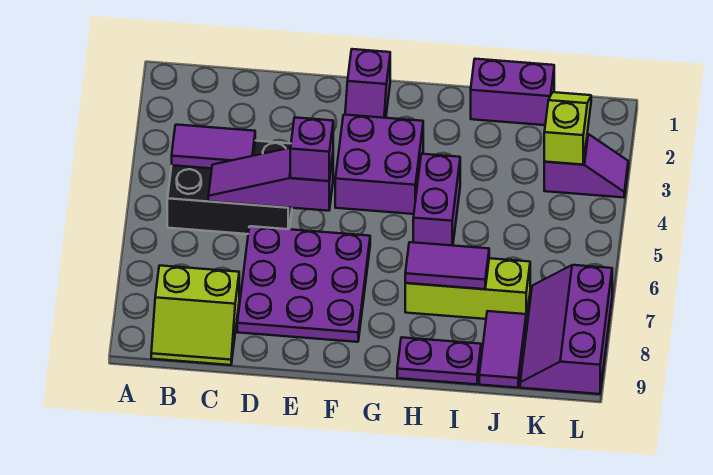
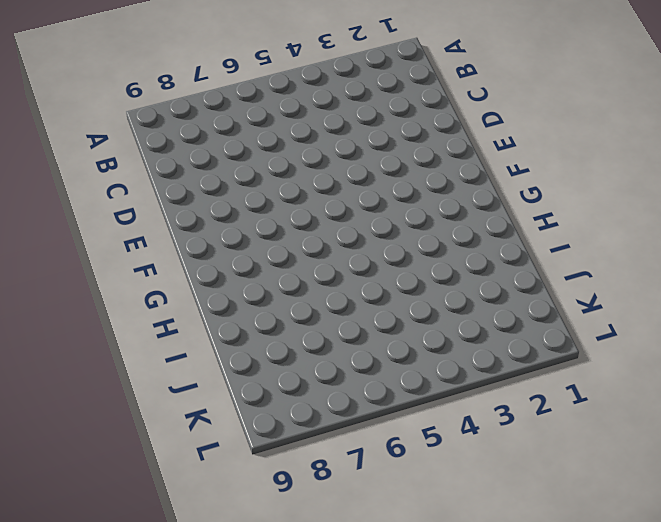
none -> black brick B4:D5 level 1
none -> lime slope B8:C9 level 1 top 8
none -> purple plate D6:F8 level 1

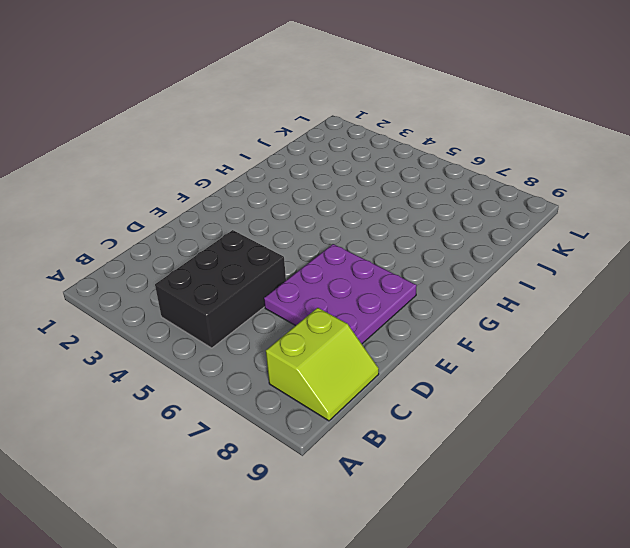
none -> purple slope F1:F2 level 1 top 1
none -> purple brick F3:G4 level 1
none -> purple brick H4:H5 level 1

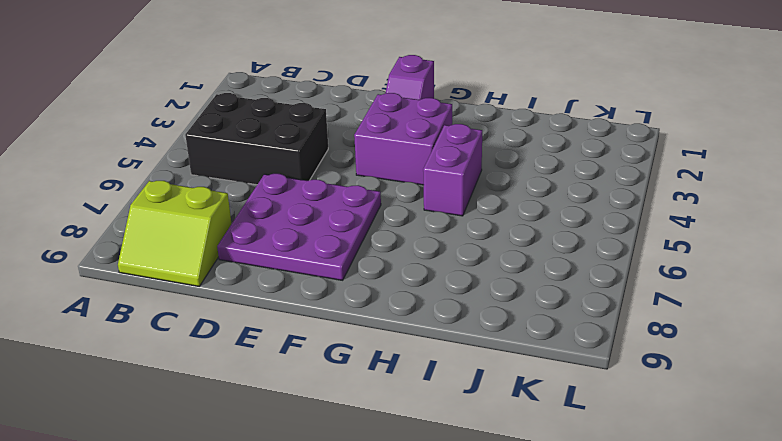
none -> lime brick H7:J7 level 1
none -> purple plate H9:I9 level 1
none -> purple brick I1:J1 level 1

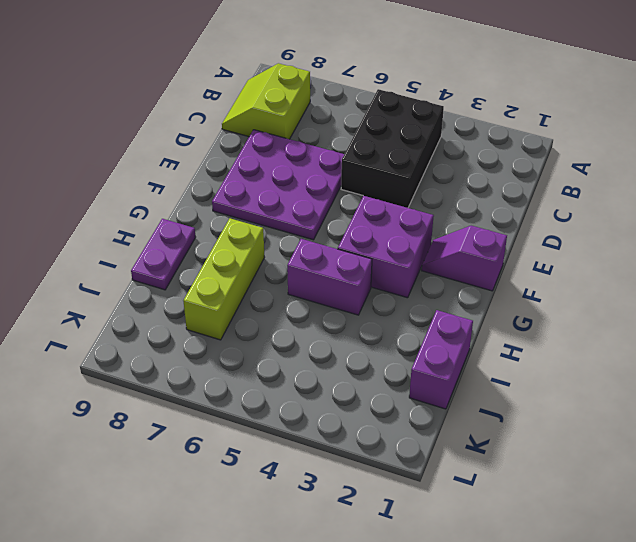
none -> purple tile J8:J9 level 1
none -> purple slope K3:L3 level 1 top K
none -> purple slope K7:L9 level 1 top L

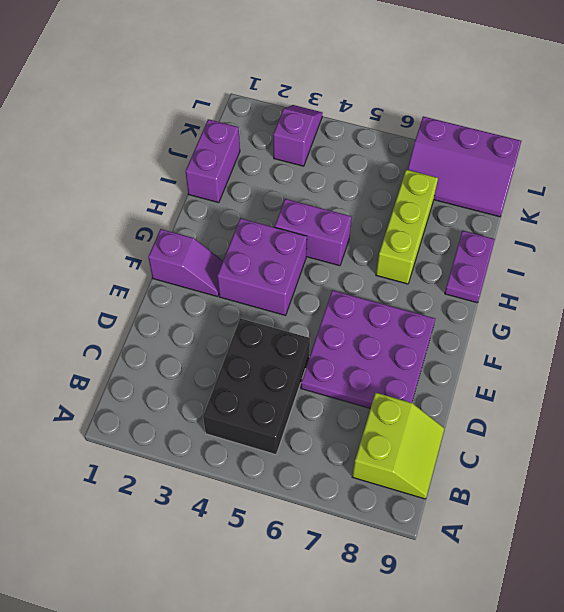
none -> purple tile J8:J9 level 1
none -> purple tile B4:C4 level 2
none -> purple slope C5:E5 level 2 top E

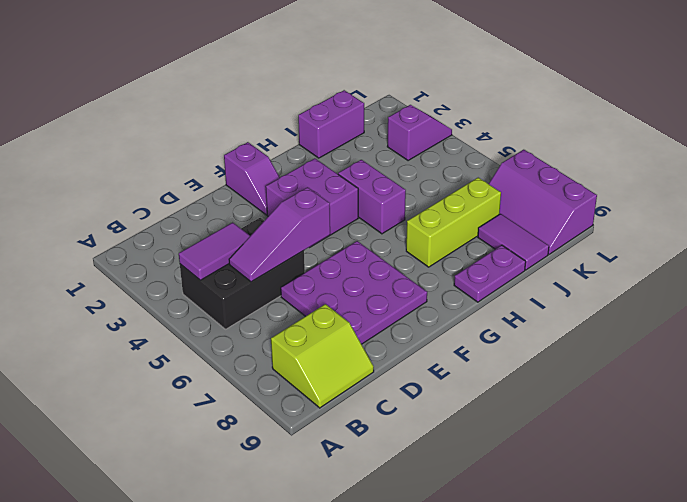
none -> purple tile H7:I7 level 2
none -> lime slope K2:K3 level 2 top 3
none -> purple brick E5 level 3

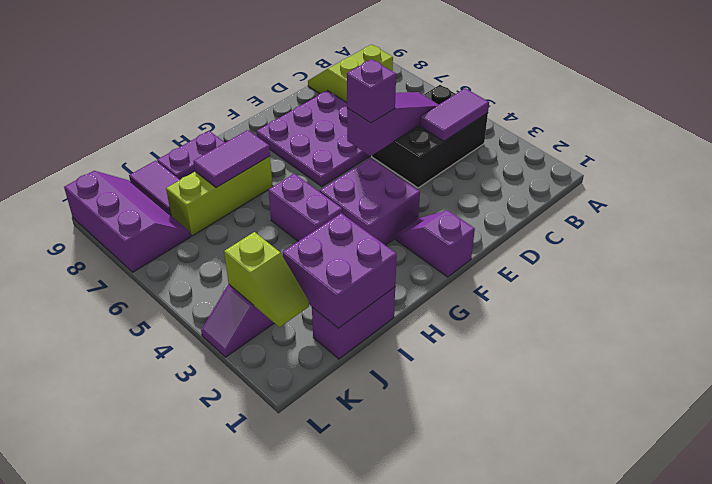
purple brick I1:J2 level 2 -> none

